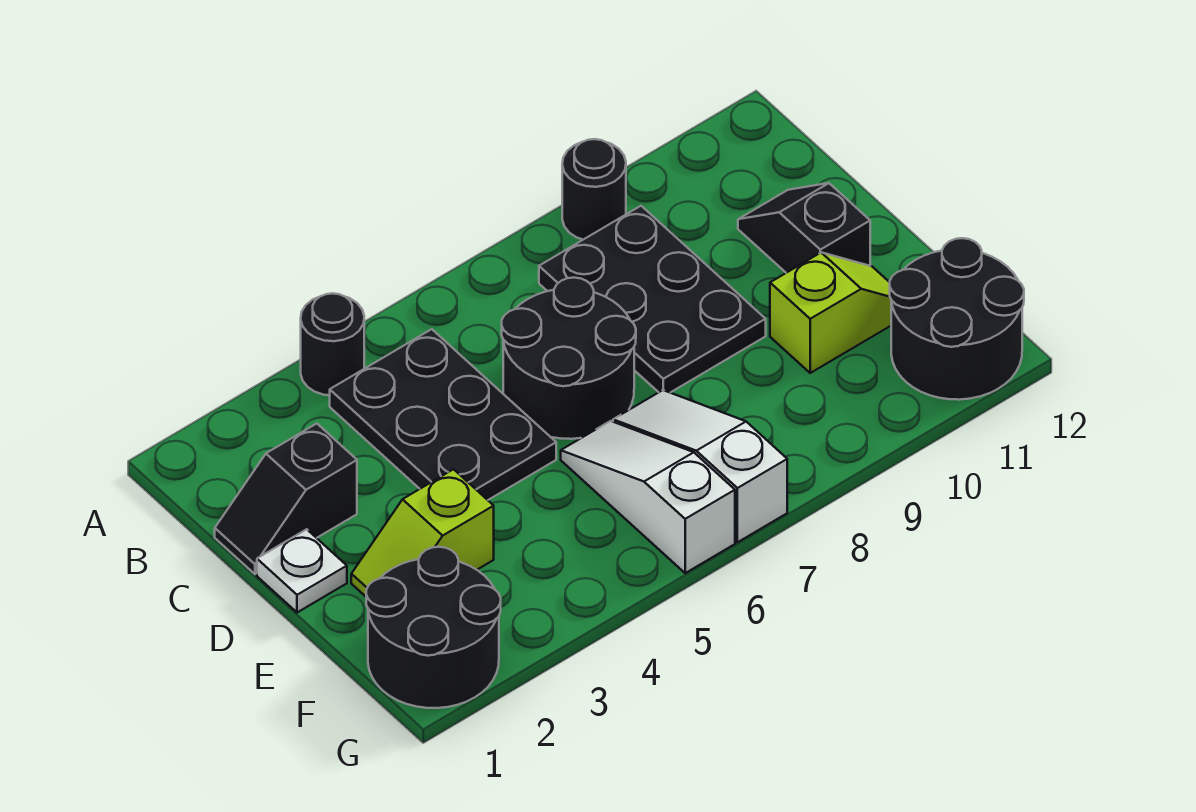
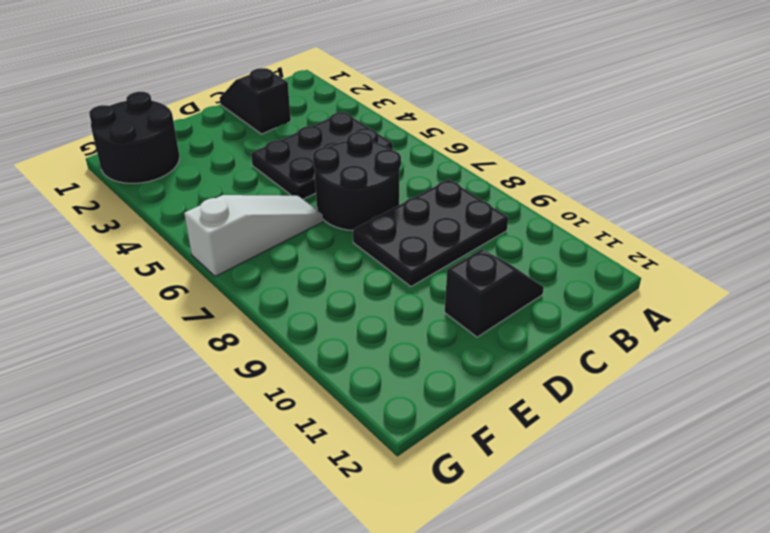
none -> black round brick A4 level 1
none -> black round brick A9 level 1
none -> white plate D1 level 1

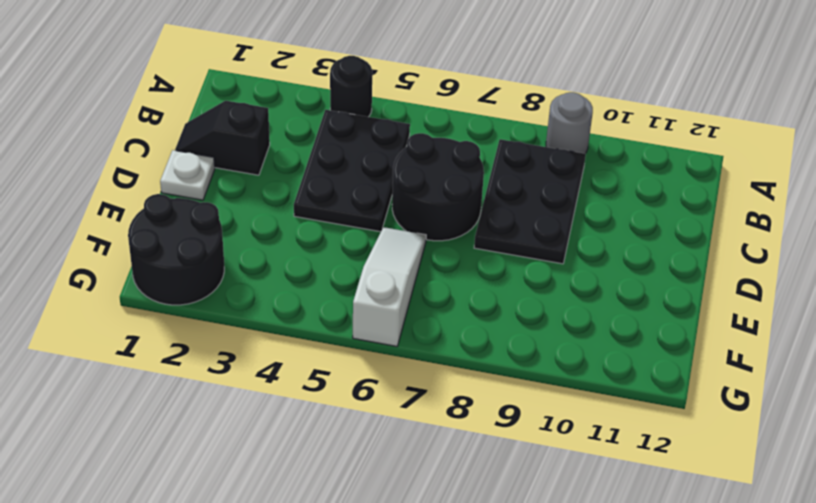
grey round brick A9 level 1 -> black round brick A9 level 1
none -> black slope C11:D11 level 1 top D
none -> lime slope E2:E3 level 1 top 3
none -> white slope E7:G7 level 1 top G

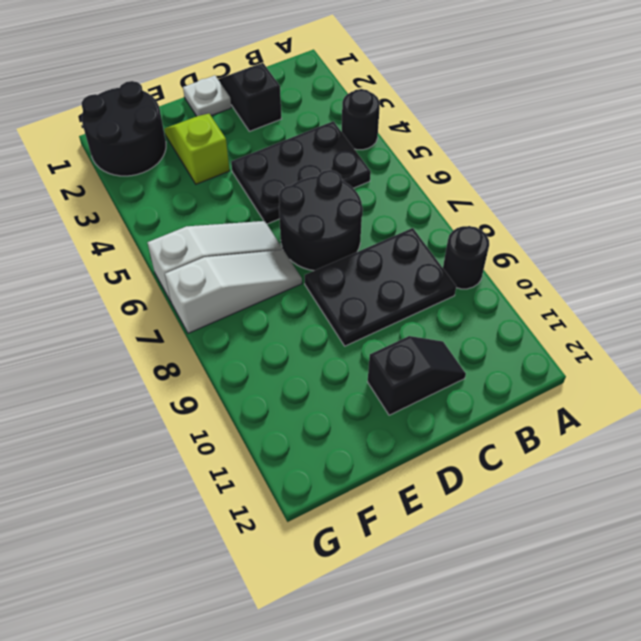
none -> lime slope E10:E11 level 1 top 10
none -> black round brick F11:G12 level 1

